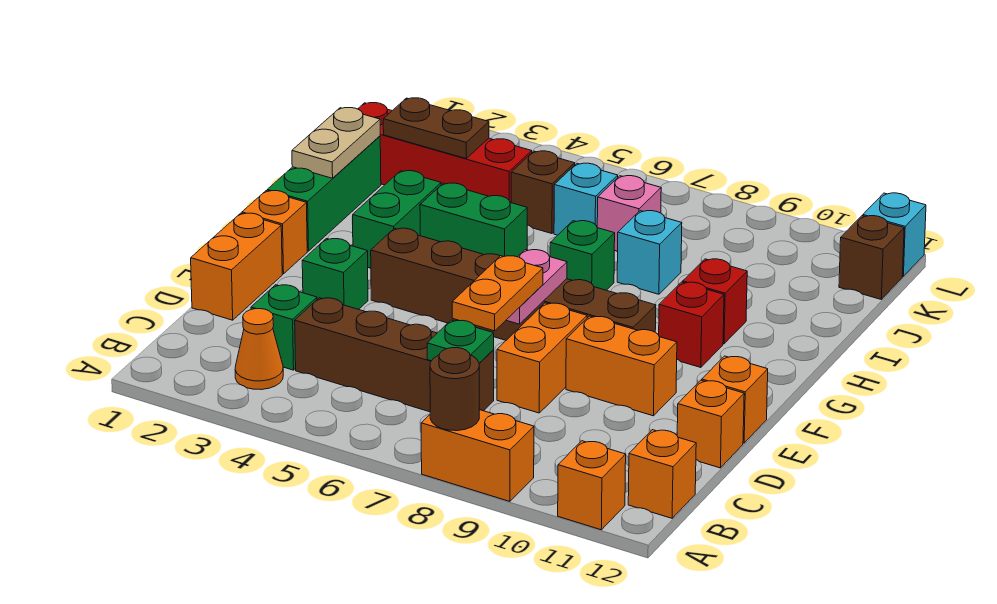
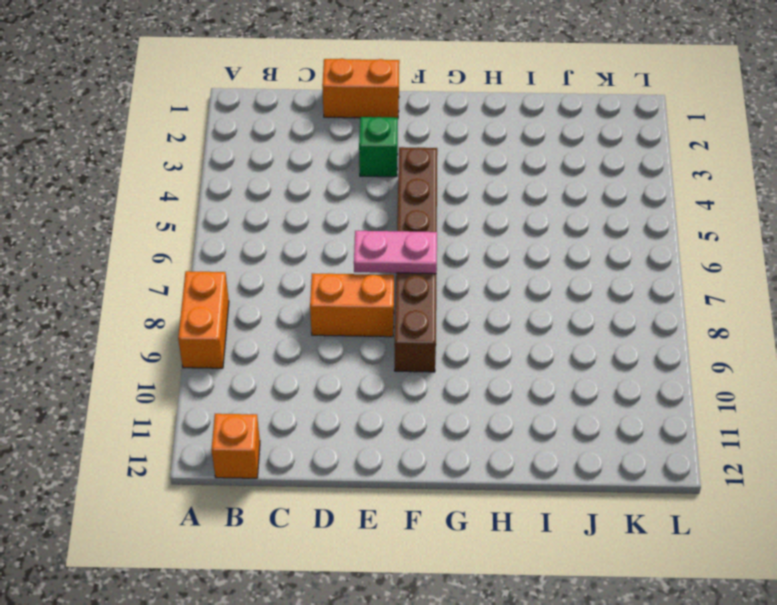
none -> orange brick A11 level 1
none -> orange cone B3 level 1
none -> green brick C3 level 1
none -> brown brick C4:C7 level 1

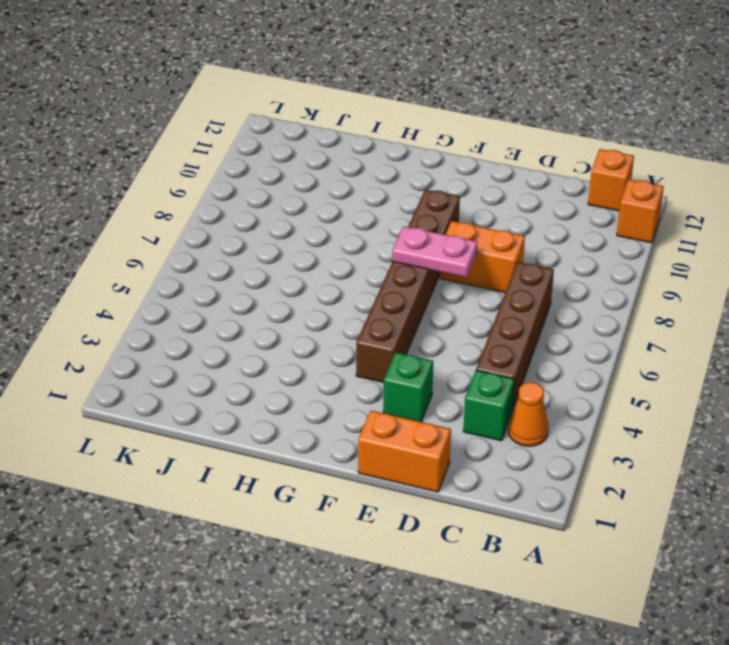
none -> orange brick A8:A9 level 1
none -> orange brick D12 level 1
none -> orange brick E9:E10 level 1
none -> orange brick E12 level 1

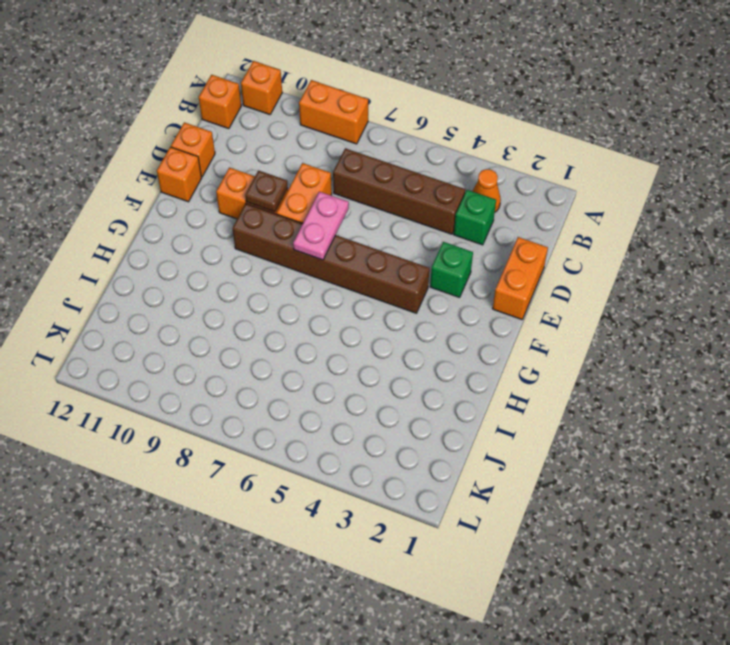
brown plate E9 level 2 -> none
none -> orange brick F1 level 1
none -> green brick G1:I1 level 1
none -> green brick G3:H3 level 1
none -> red brick G10 level 1

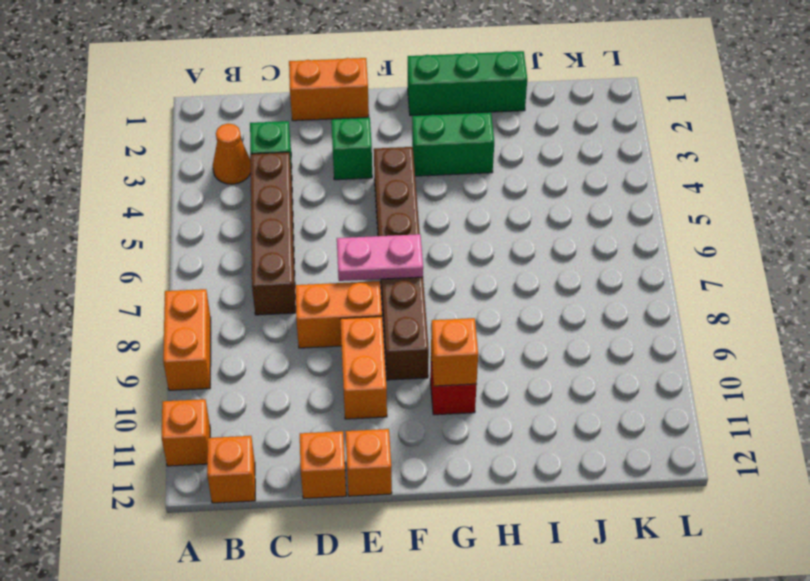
orange brick G10 level 2 -> orange brick F1 level 1
none -> green brick H4:H5 level 1
none -> green brick H7 level 1
none -> red brick H10 level 1
none -> cyan brick I8 level 1

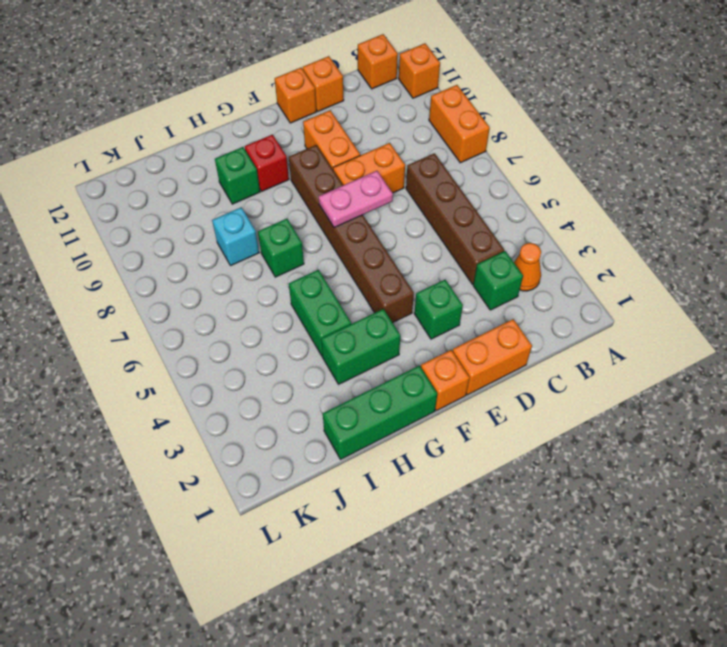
green brick H10 level 1 -> red brick H10 level 1
none -> red brick J1:J4 level 1
none -> brown brick J5 level 1
none -> cyan brick J6 level 1
none -> pink brick J7 level 1

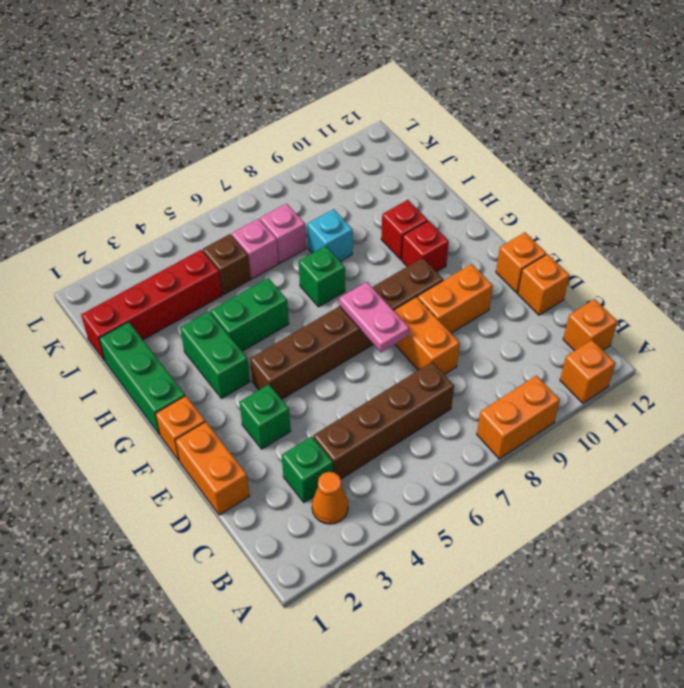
pink brick J6 level 1 -> cyan brick J6 level 1
none -> brown brick K12 level 1
none -> cyan brick L12 level 1
none -> brown round brick A8 level 2
none -> green plate C7 level 2

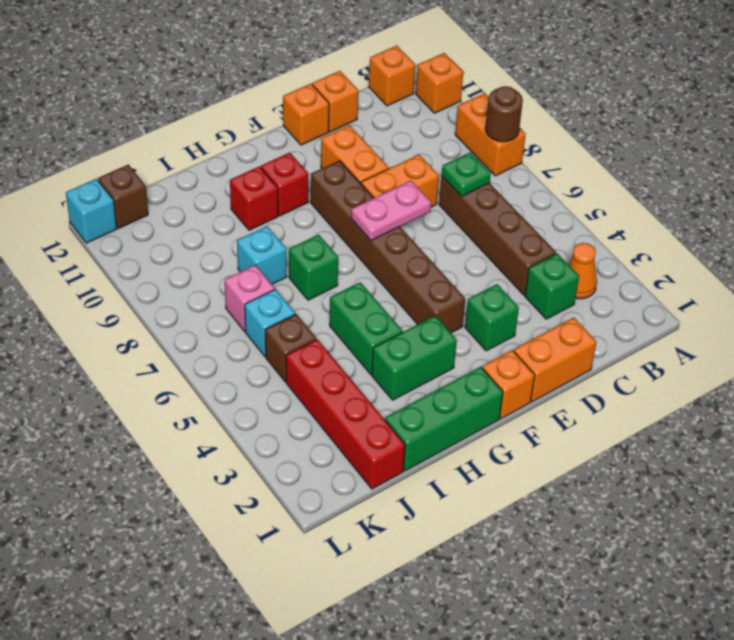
none -> tan plate H1:I1 level 2
none -> brown plate J2:J3 level 2
none -> orange plate D7:E7 level 3

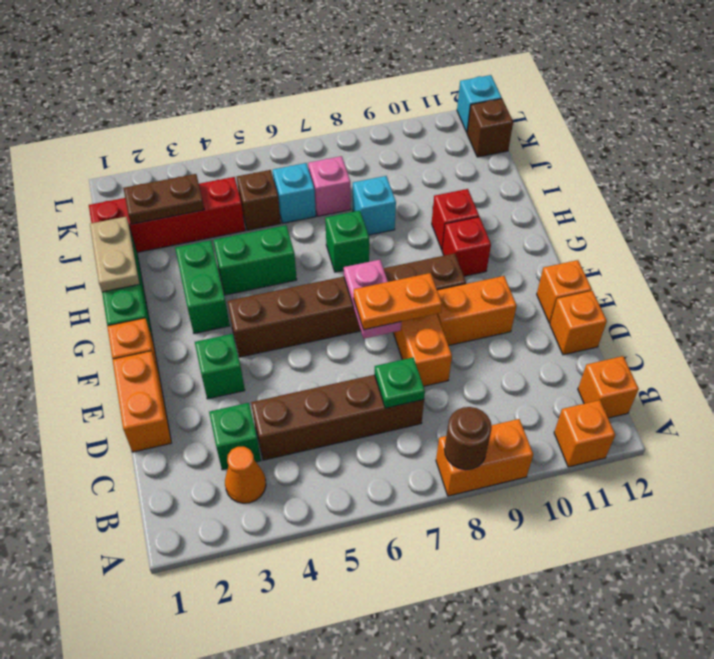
orange plate E7:E8 level 3 -> orange plate D7:E7 level 3

